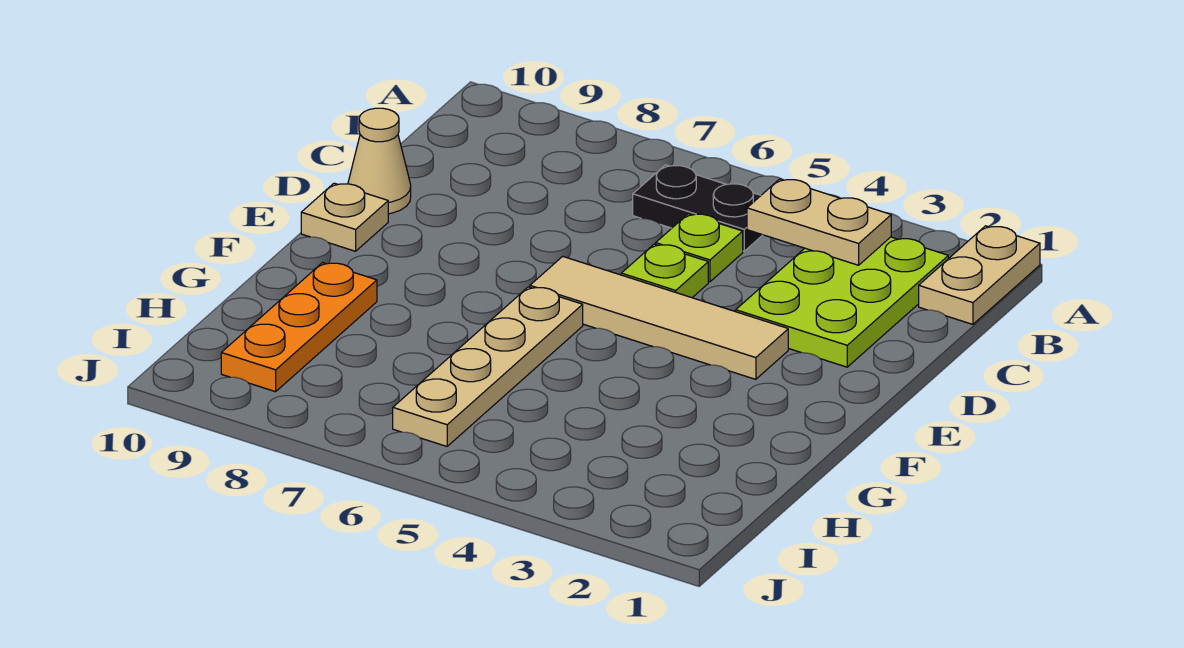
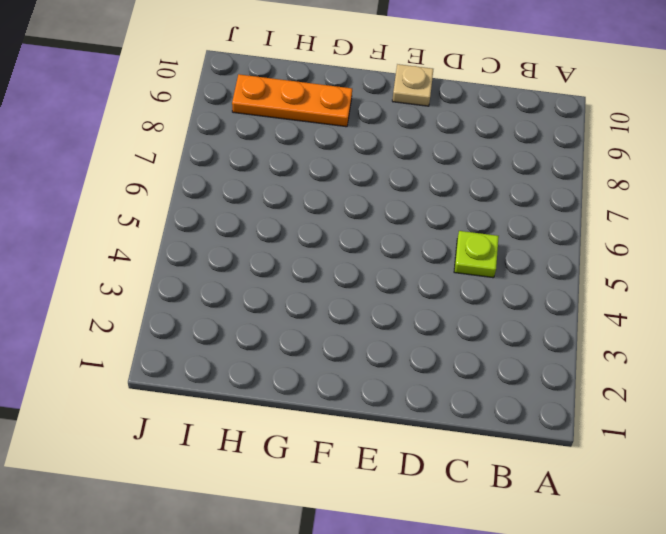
none -> tan plate A1:B1 level 1
none -> lime plate B2:D3 level 1

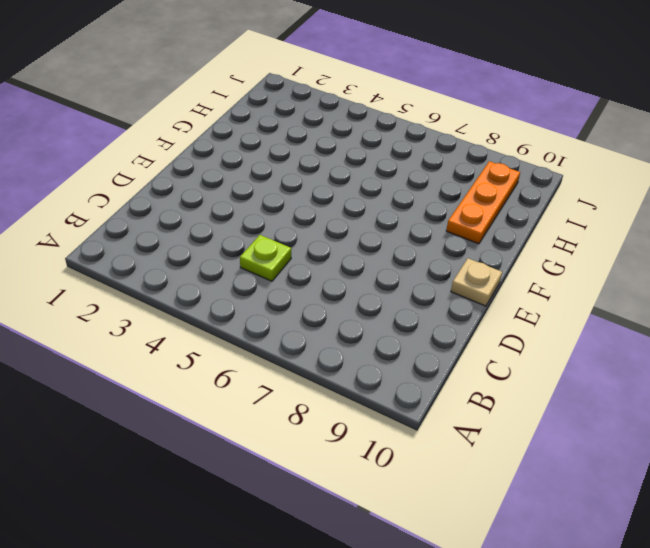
none -> tan plate A1:B1 level 1
none -> lime plate B2:D3 level 1

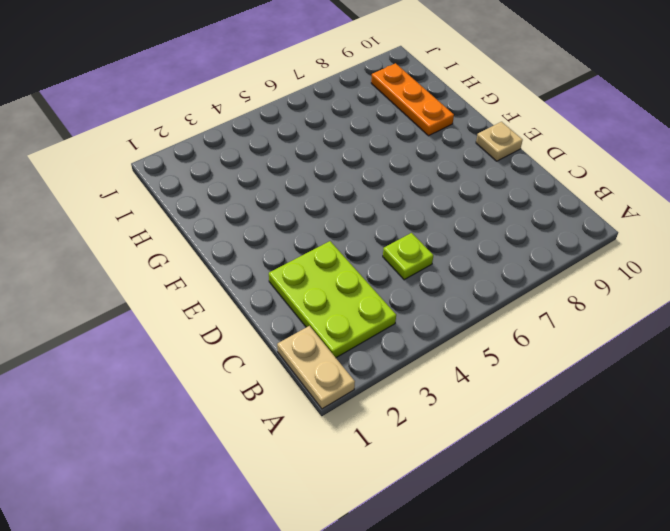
none -> black plate B5:B6 level 1
none -> lime plate D5 level 1

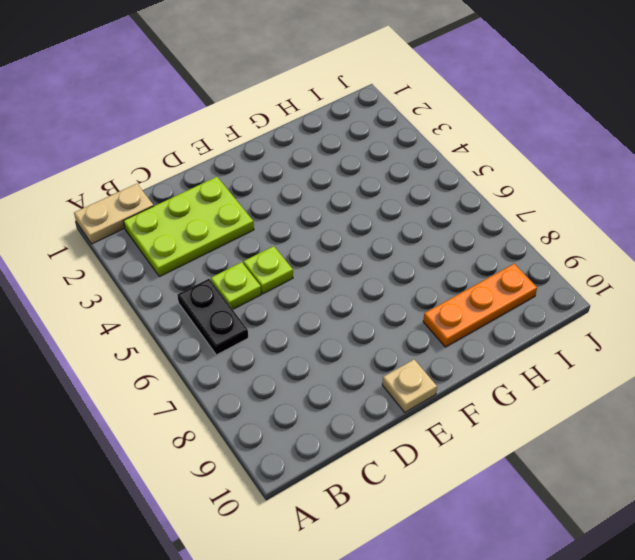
none -> tan cone D10 level 1
none -> tan tile E3:E6 level 1

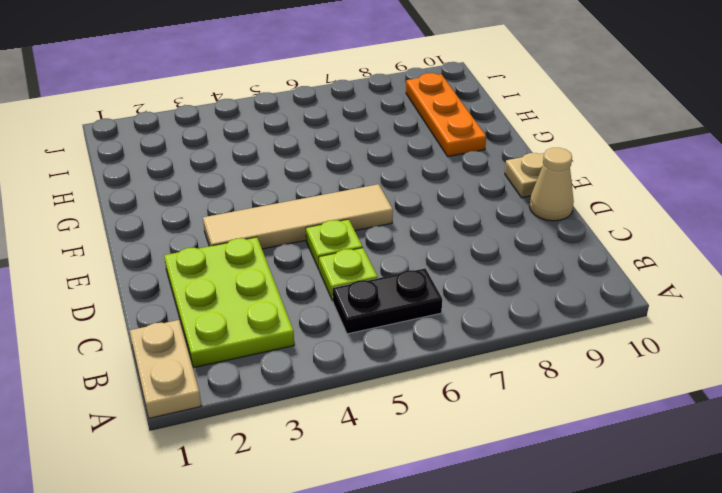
none -> tan plate F6:I6 level 1
none -> tan plate B3:B4 level 2

